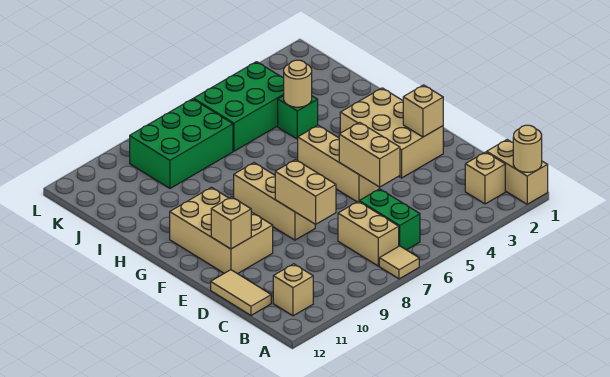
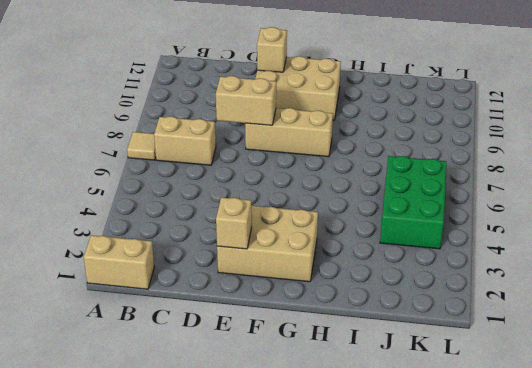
none -> tan brick B2 level 1
none -> green brick B6:C6 level 1
none -> tan brick B11 level 1

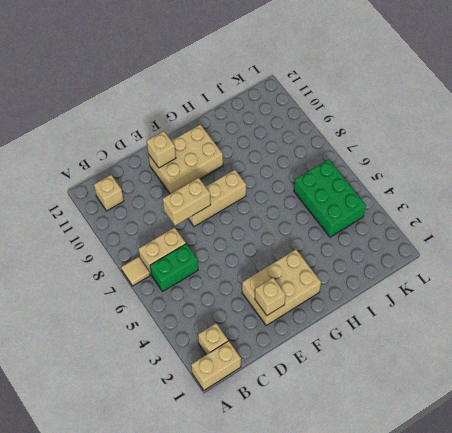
none -> tan tile C12:D12 level 1
none -> tan brick E5:G5 level 1
none -> green brick I4 level 1

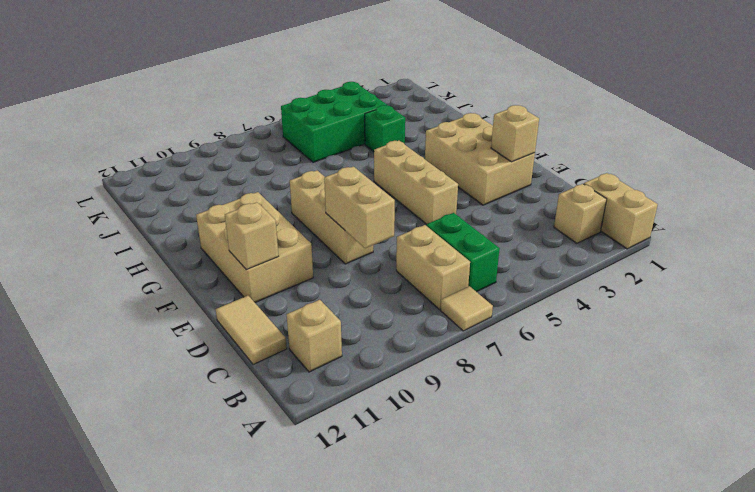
none -> green brick J7:K9 level 1
none -> tan round brick A1 level 2
none -> tan brick D5:E5 level 2

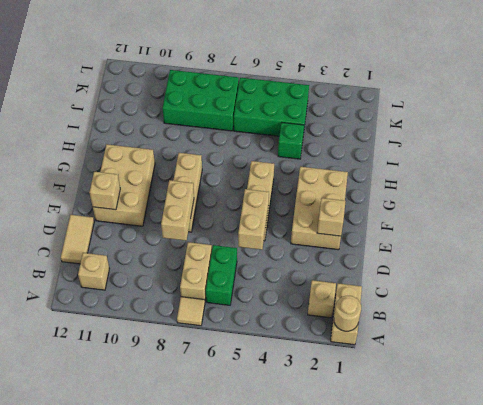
none -> tan round brick I4 level 2

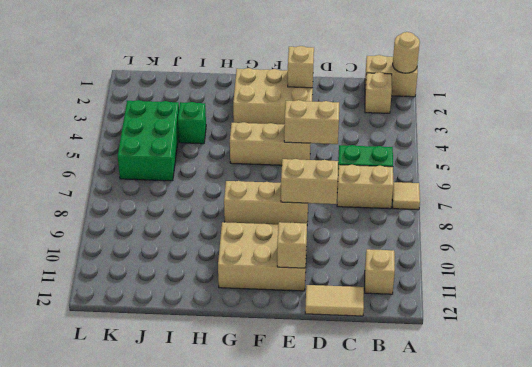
none -> green brick J7:K9 level 1
none -> tan round brick I4 level 2

